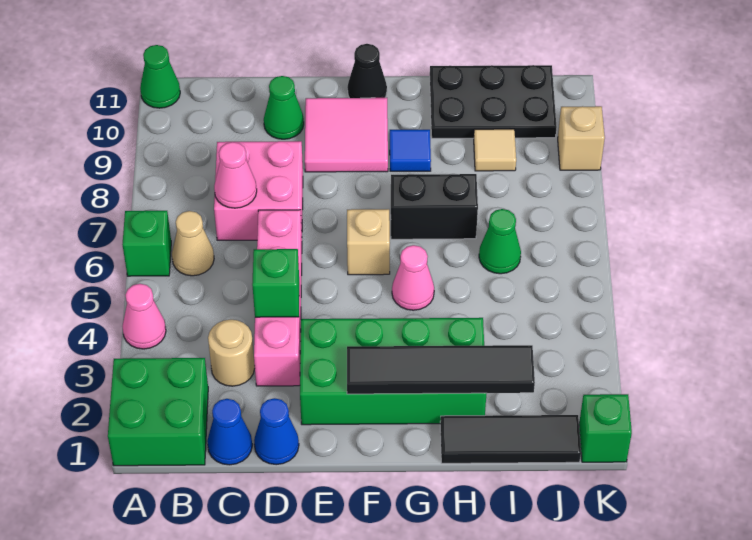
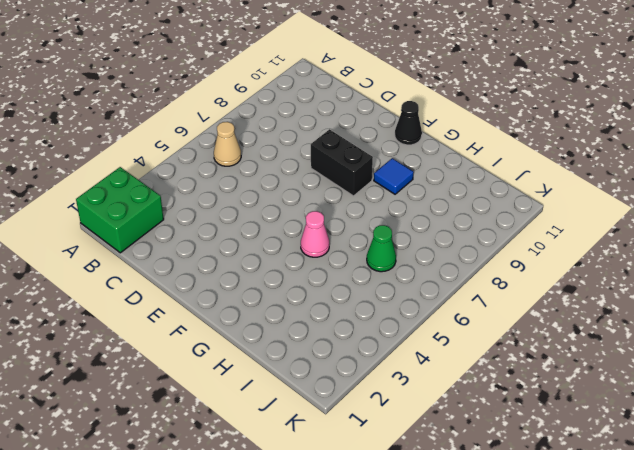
black brick E8:F8 level 1 -> black brick G7:H7 level 1
none -> pink cone A4 level 1
none -> green brick A6 level 1
none -> green cone A11 level 1

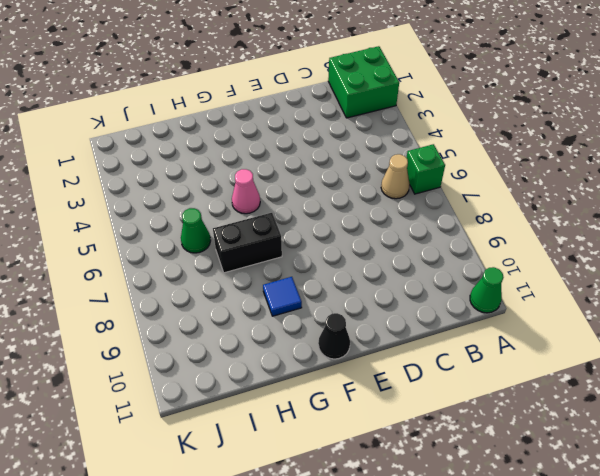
none -> pink cone A4 level 1
none -> blue cone C1 level 1
none -> tan round brick C3 level 1

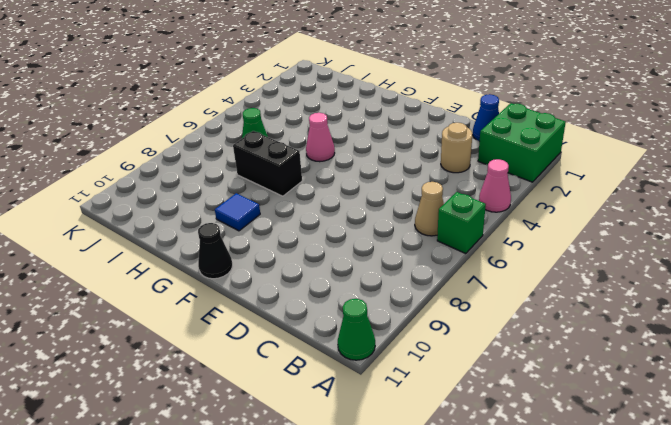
none -> pink brick C7:D8 level 1
none -> blue cone D1 level 1
none -> pink brick D3:D6 level 1

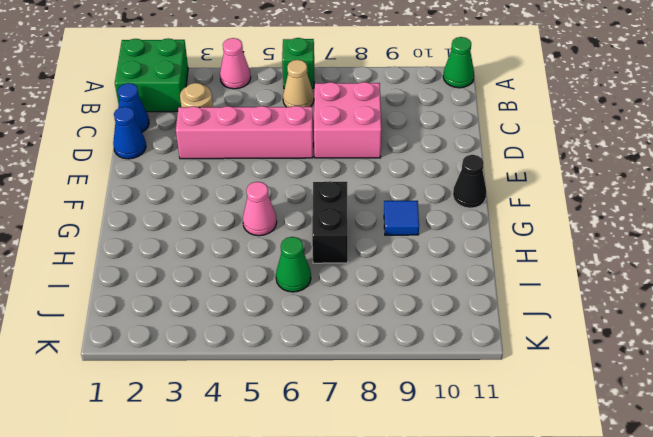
none -> green cone D10 level 1
none -> green brick E2:H3 level 1
none -> pink tile E9:F10 level 1

